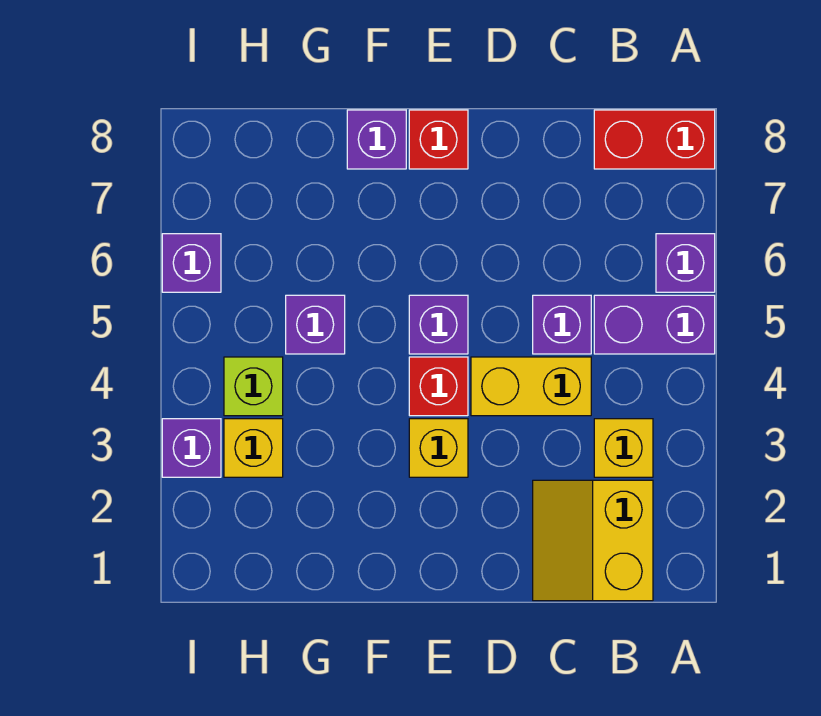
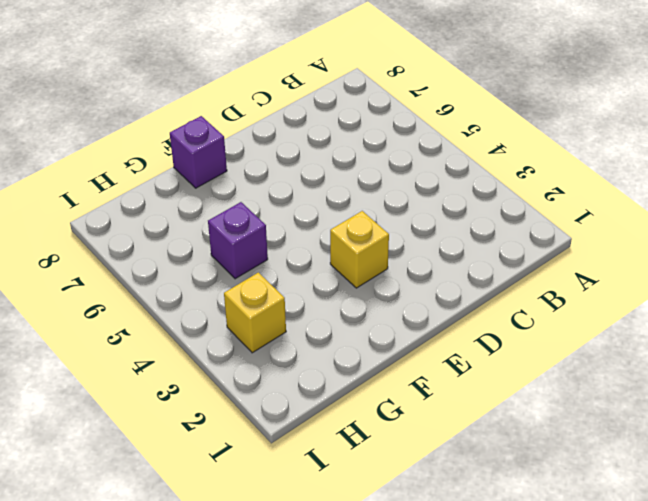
none -> purple brick A5:B5 level 1
none -> purple brick A6 level 1
none -> red brick A8:B8 level 1

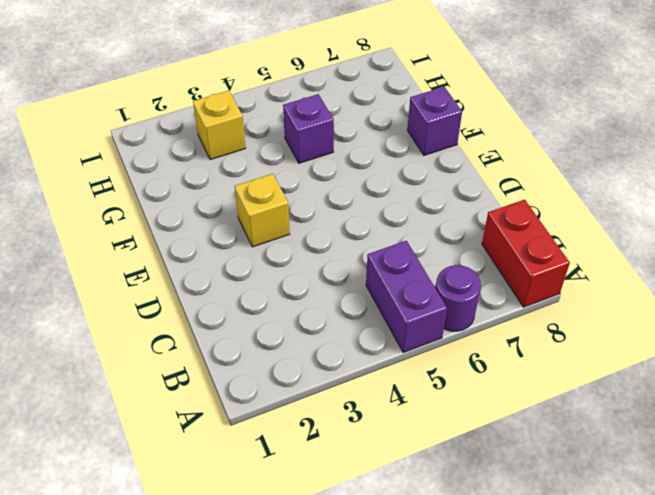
purple round brick A6 level 1 -> purple brick A6 level 1
none -> yellow slope B1:C2 level 1 top B
none -> yellow brick B3 level 1
none -> yellow brick C4:D4 level 1

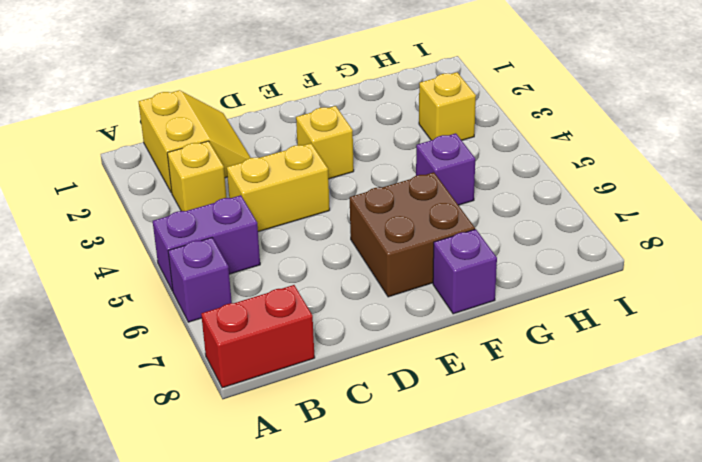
brown brick E6:F7 level 1 -> none
none -> purple brick C5 level 1
none -> red brick E4 level 1
none -> purple brick E5 level 1

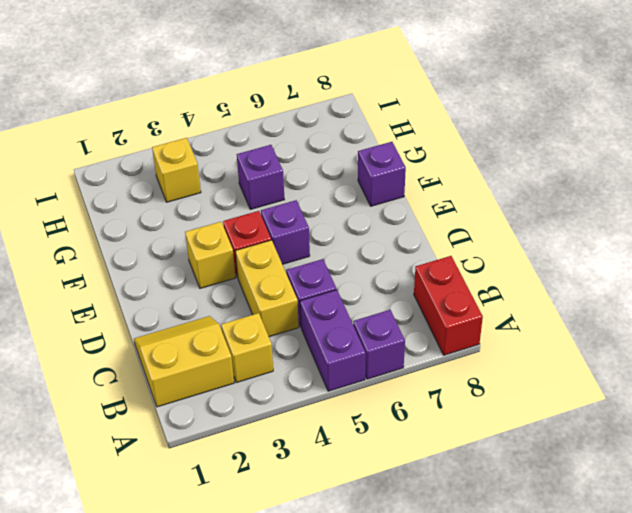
none -> red brick E8 level 1
none -> lime brick H4 level 1
none -> purple brick I3 level 1

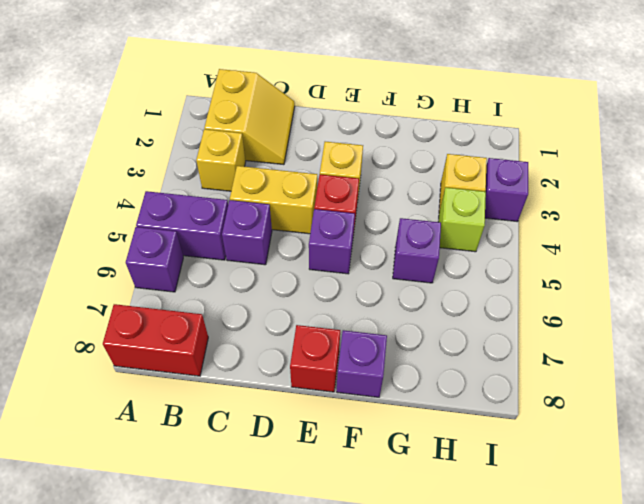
none -> purple brick I6 level 1

